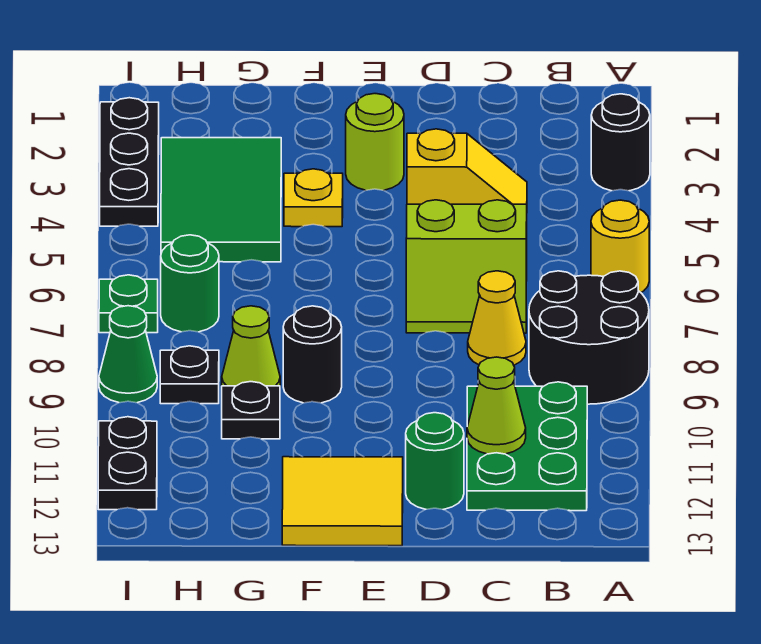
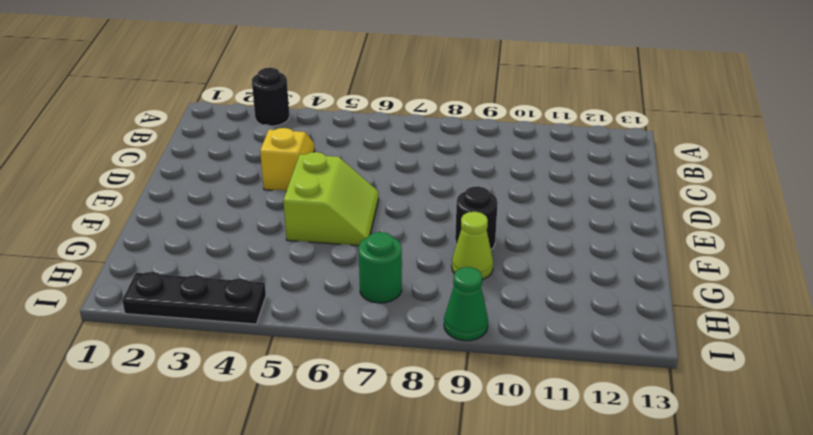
lime slope E5:F6 level 1 top 5 -> lime slope C6:D7 level 1 top 6
none -> yellow round brick A6 level 1
none -> black round brick A8:B9 level 1
none -> green plate B10:C12 level 1

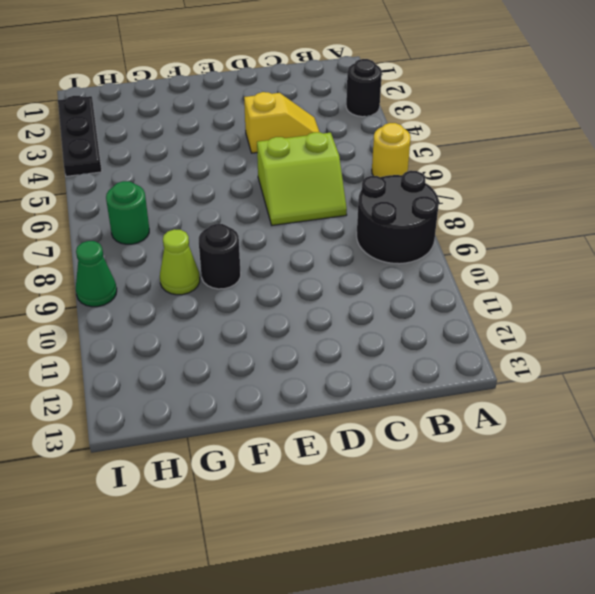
none -> green plate B10:C12 level 1
none -> yellow cone C8 level 1
none -> green round brick D12 level 1

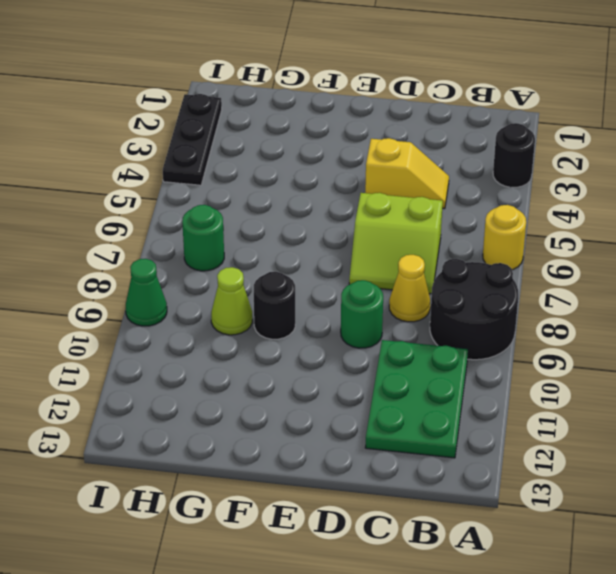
green round brick D9 level 1 -> green round brick D12 level 1
none -> lime round brick E3 level 1
none -> yellow tile E12:F13 level 1
none -> yellow plate F4 level 1

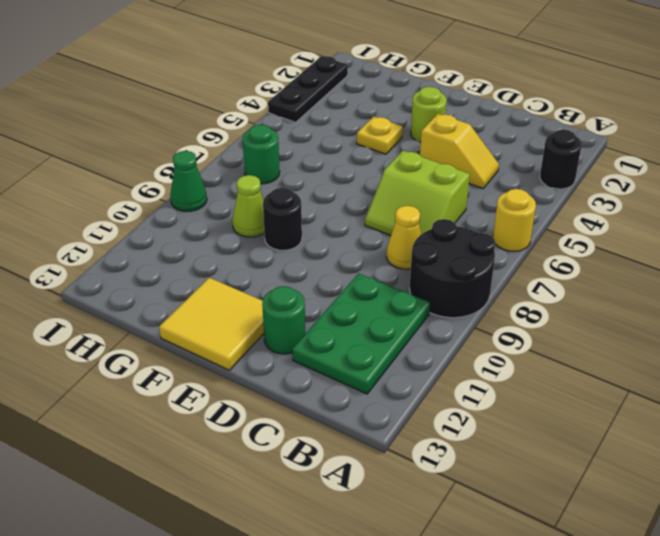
none -> green tile G3:H5 level 1
none -> black plate G10 level 1
none -> black plate H9 level 1

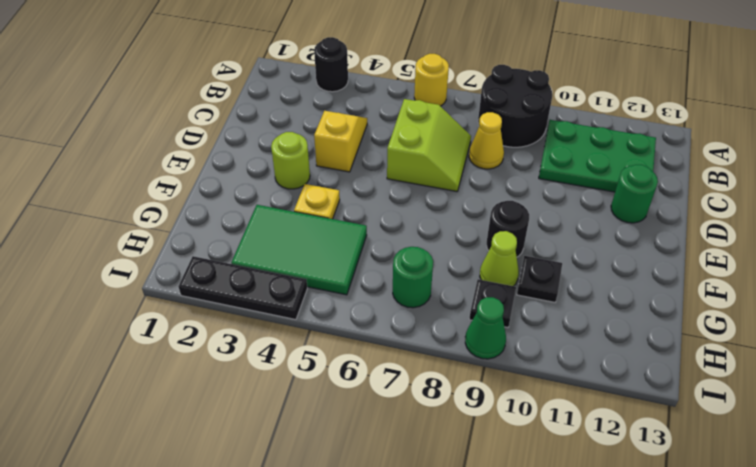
none -> yellow tile E12:F13 level 1
none -> green plate I7 level 1
none -> black plate I11:I12 level 1

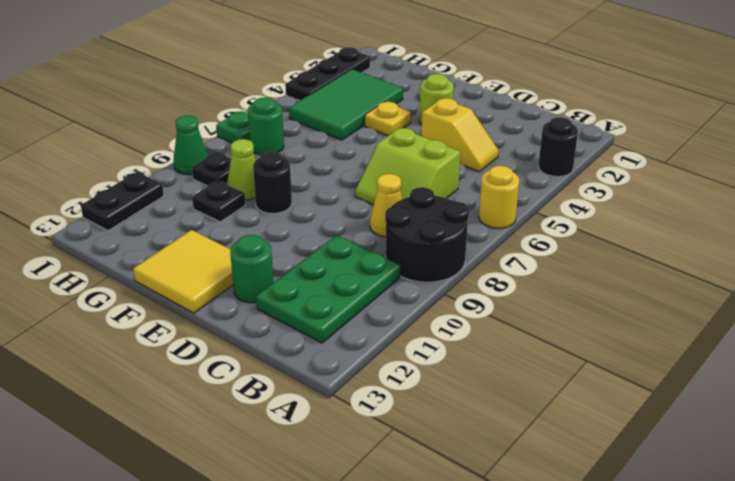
none -> lime cone C11 level 2

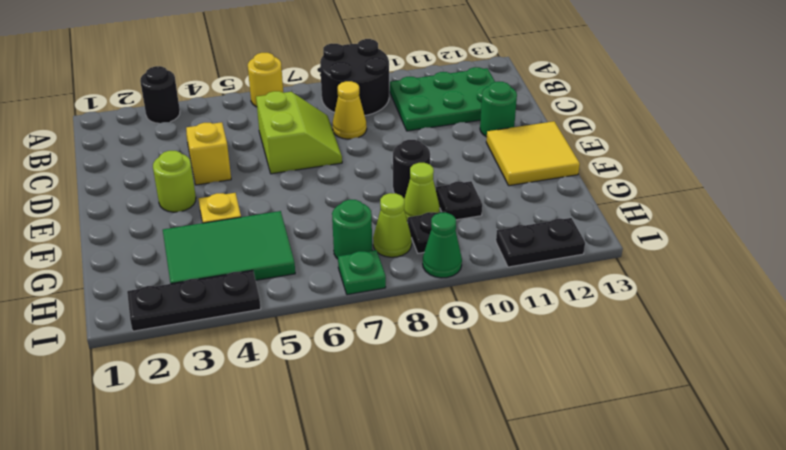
lime cone H8 level 1 -> lime cone C11 level 2

